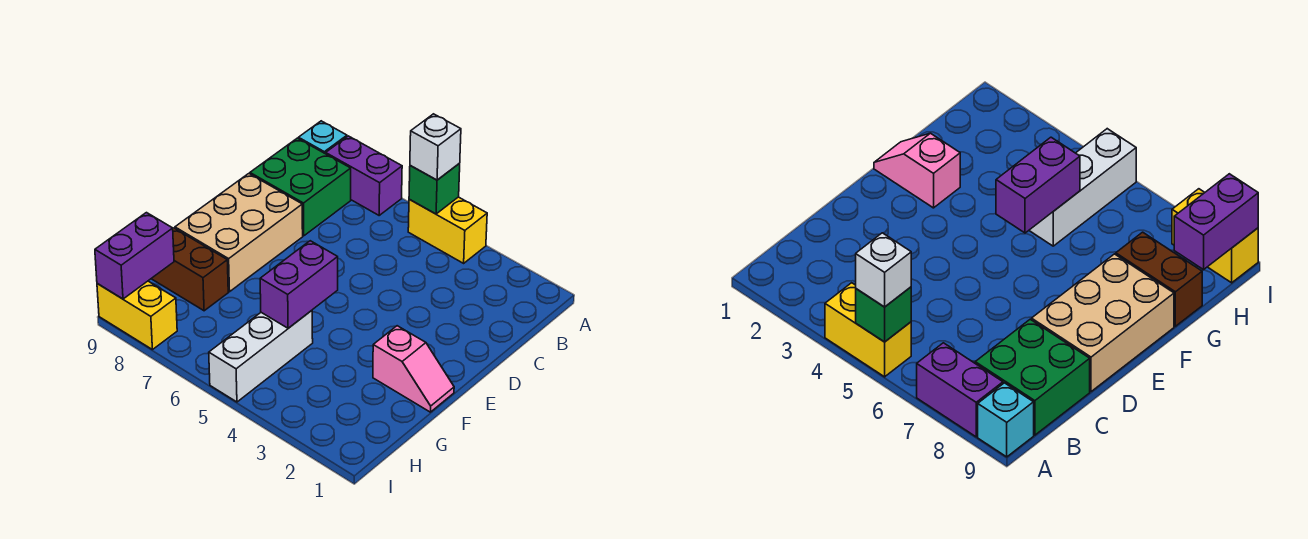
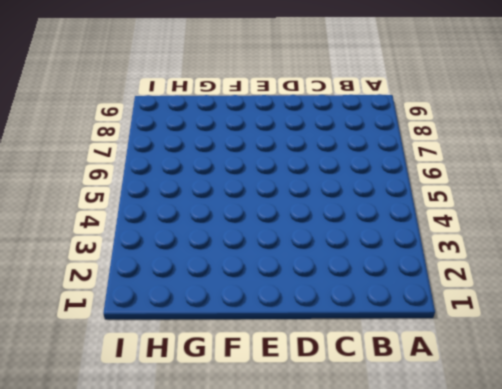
none -> yellow brick A4:A5 level 1
none -> purple brick A7:A8 level 1
none -> cyan brick A9 level 1

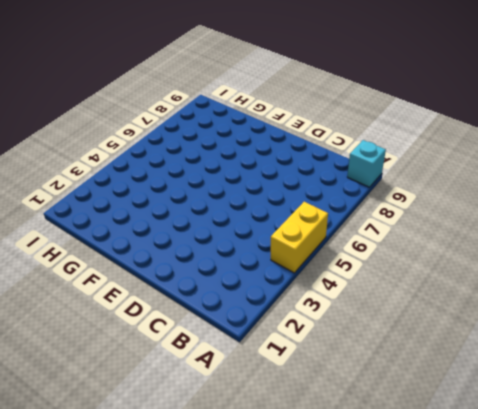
none -> purple brick A7:A8 level 1
none -> green brick B8:C9 level 1
none -> tan brick D8:F9 level 1

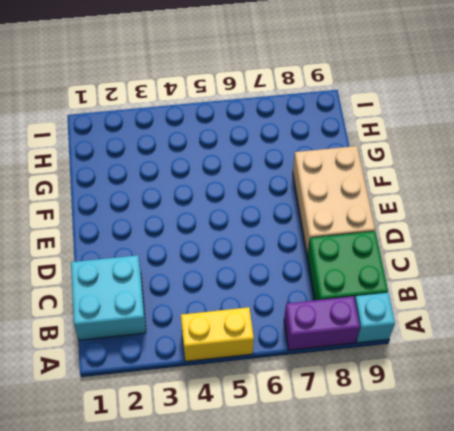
cyan brick B1:C2 level 1 -> none
none -> pink slope F1:F2 level 1 top 2
none -> white brick G5:I5 level 1
none -> brown brick G8:G9 level 1

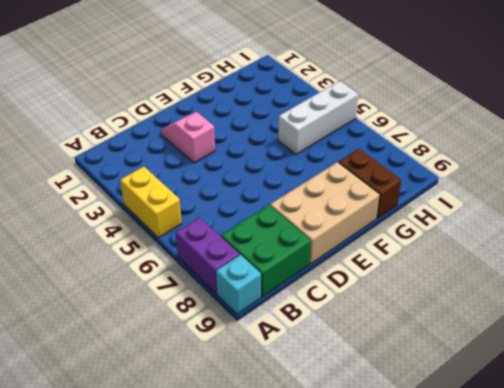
pink slope D2:D3 level 1 top 3 -> pink slope F1:F2 level 1 top 2
none -> yellow brick I8:I9 level 1
none -> green brick A5 level 2
none -> purple brick F5:G5 level 2

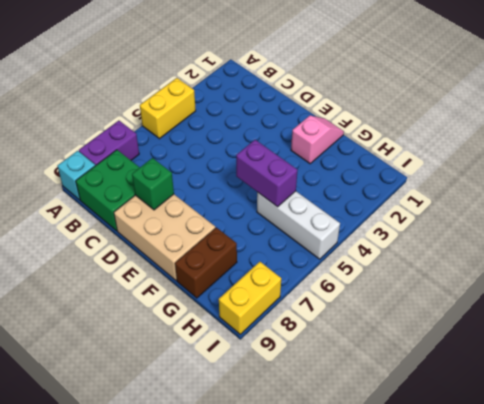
green brick D8 level 2 -> green brick A5 level 2
none -> purple brick H9:I9 level 2
none -> white brick A5 level 3

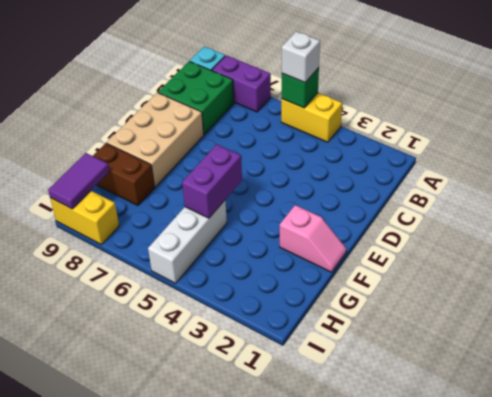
purple tile H9:I9 level 2 -> purple brick H9:I9 level 2

